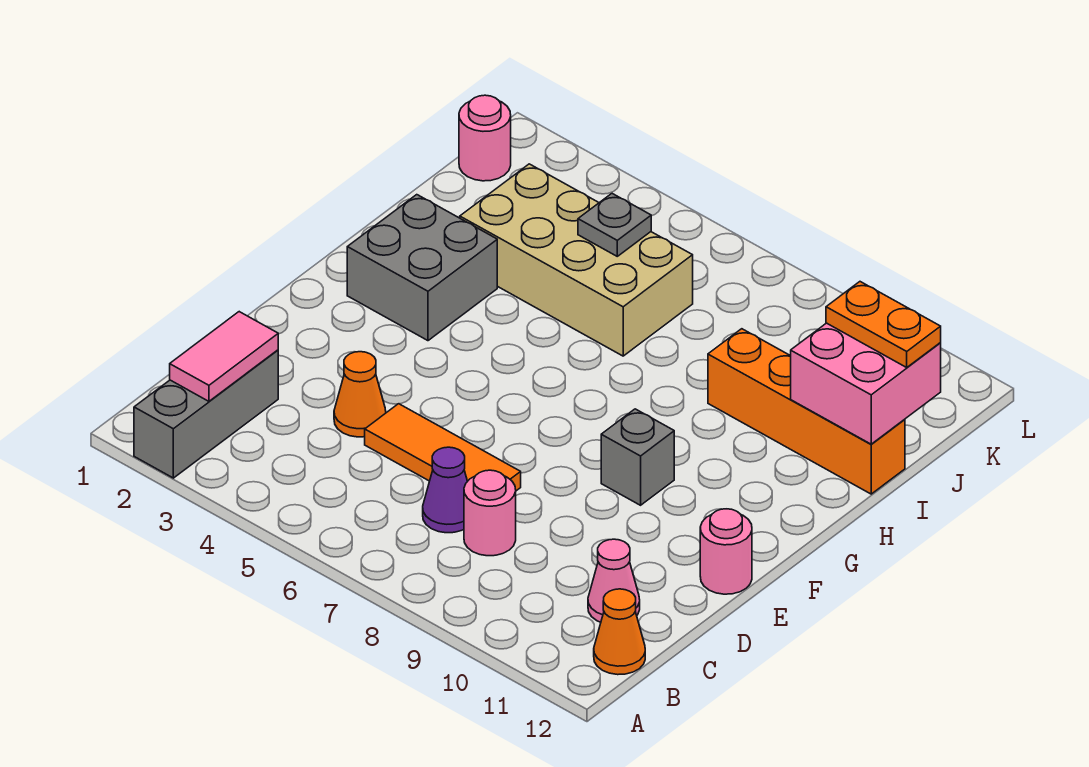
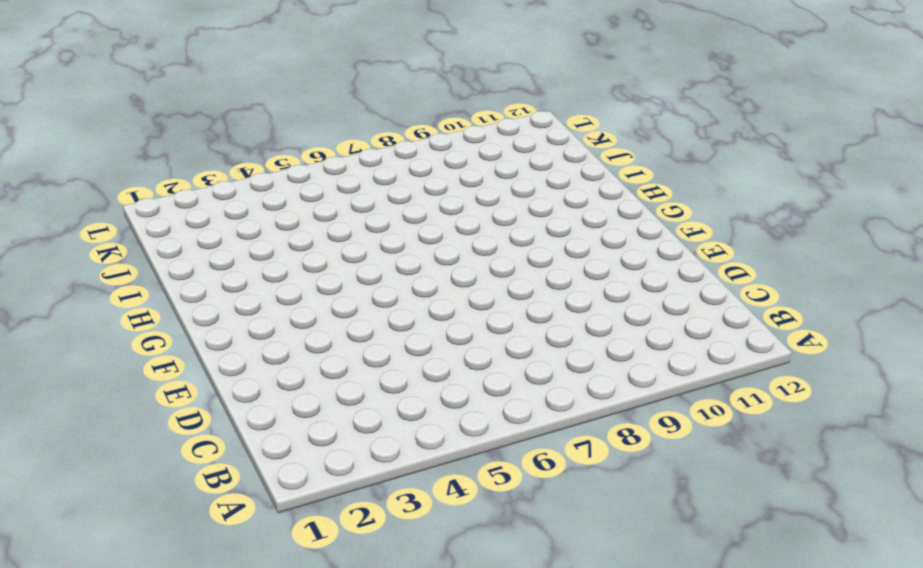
none -> grey brick A2:C2 level 1
none -> orange cone B12 level 1
none -> purple cone C7 level 1

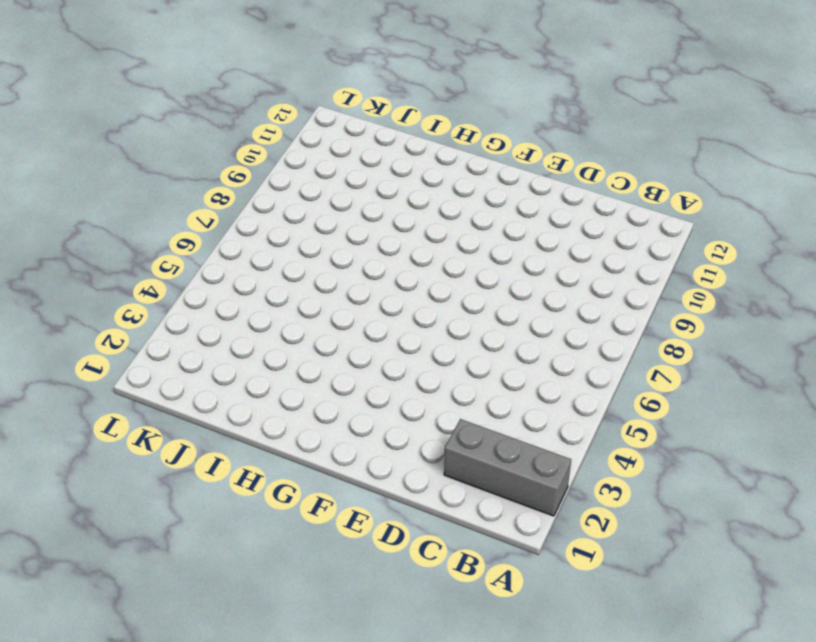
none -> orange cone B12 level 1
none -> purple cone C7 level 1
none -> pink round brick C8 level 1

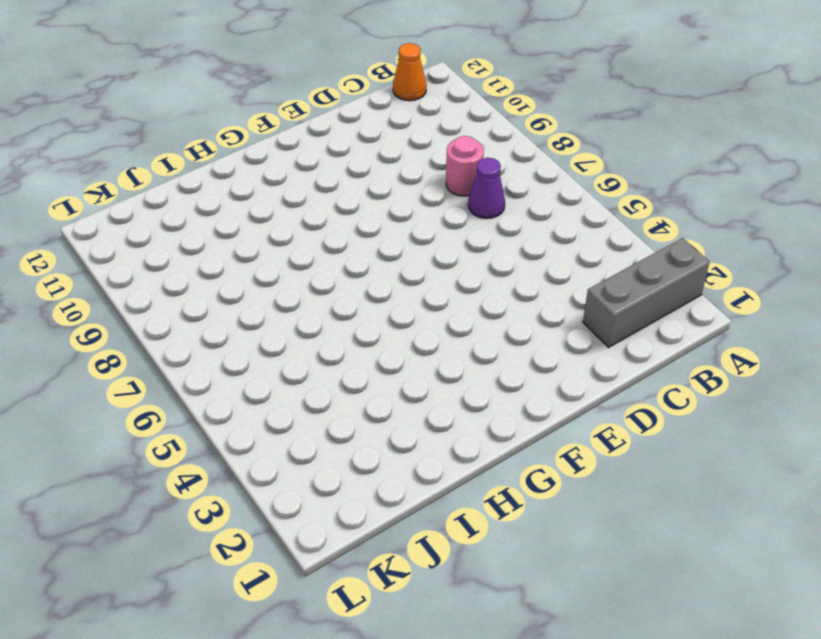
none -> pink cone C11 level 1
none -> orange cone D4 level 1
none -> orange tile D5:D7 level 1

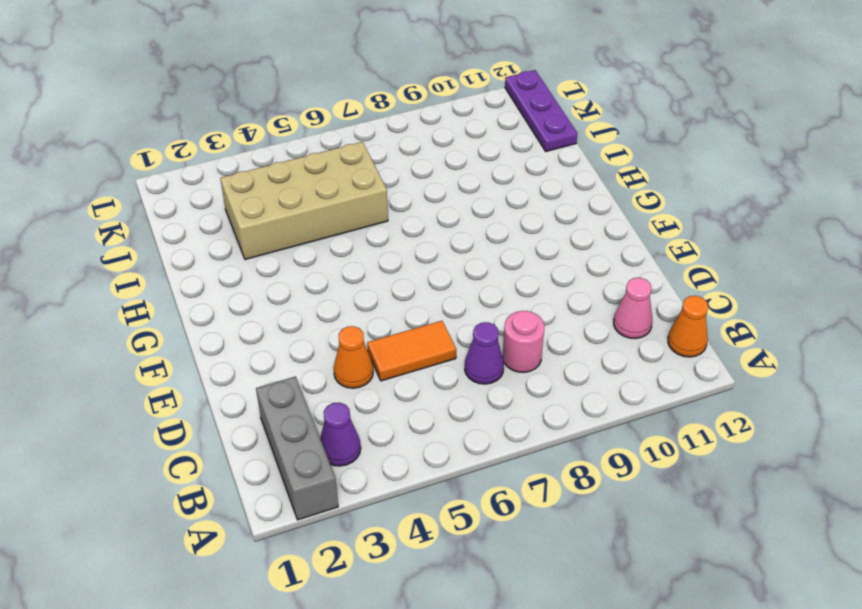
purple cone B3 level 1 -> none
orange tile D5:D6 level 1 -> orange tile D5:D7 level 1
purple plate J12:L12 level 1 -> none
none -> pink round brick E12 level 1
none -> grey brick F9 level 1
none -> grey brick G2:H3 level 1

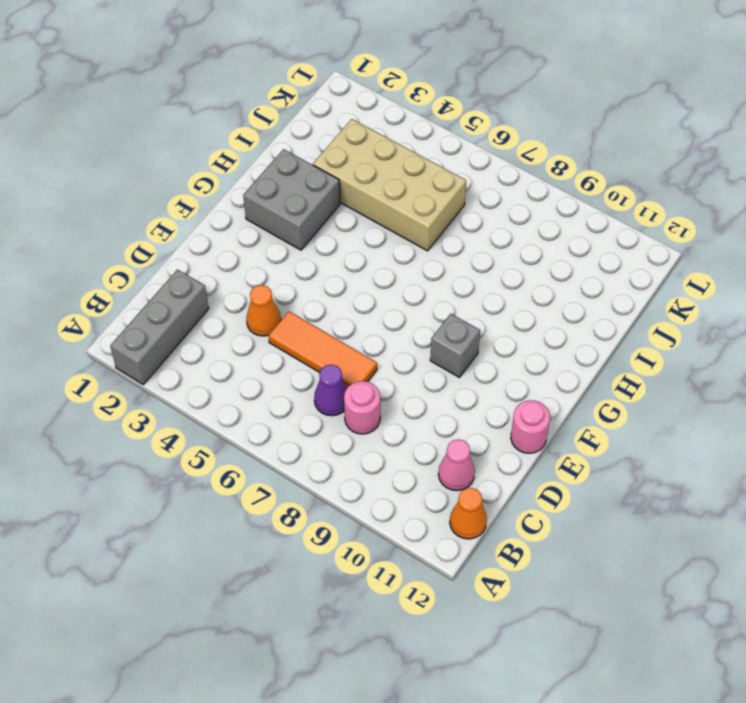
none -> orange brick I9:I12 level 1
none -> pink round brick K1 level 1
none -> pink tile B2:C2 level 2

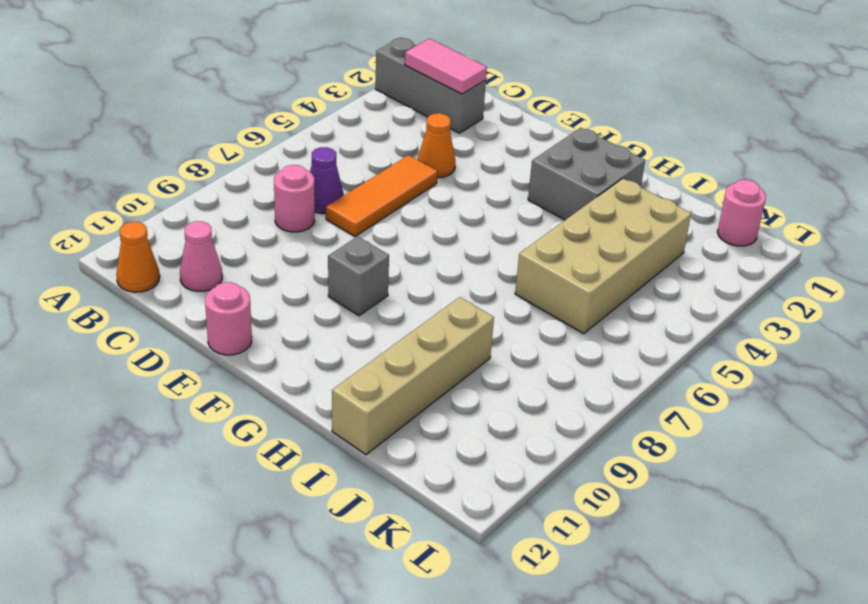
tan brick I9:I12 level 1 -> orange brick I9:I12 level 1
none -> pink brick I11:J12 level 2
none -> grey plate J5 level 2
none -> orange plate J11:J12 level 3

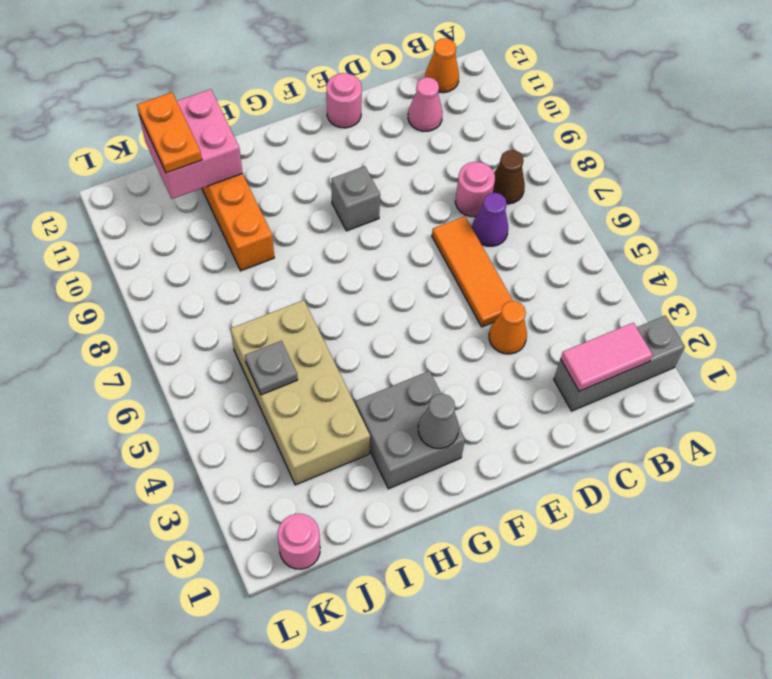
brown cone B8 level 1 -> none
grey cone G2 level 2 -> none

